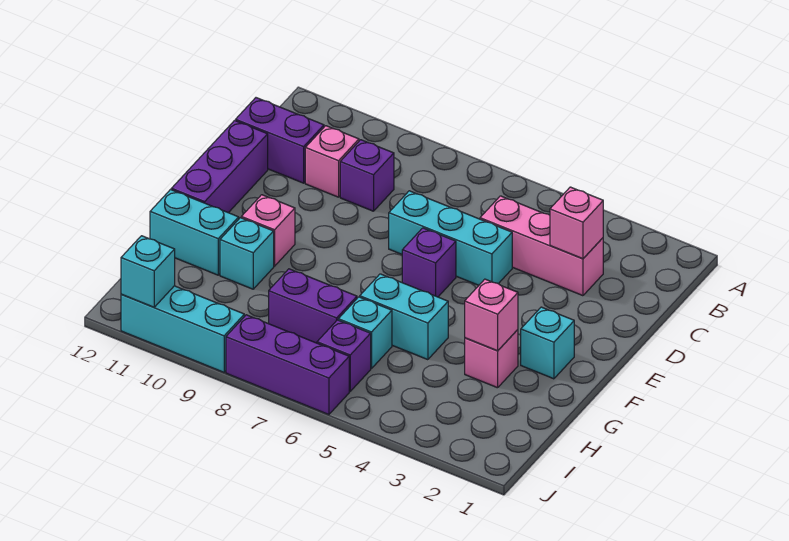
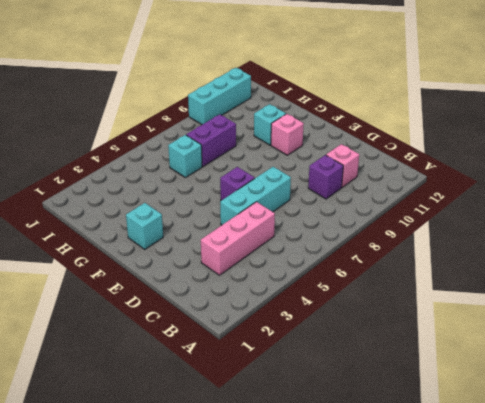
none -> purple brick C11:C12 level 1
none -> purple brick D12:F12 level 1
none -> pink brick G3 level 1

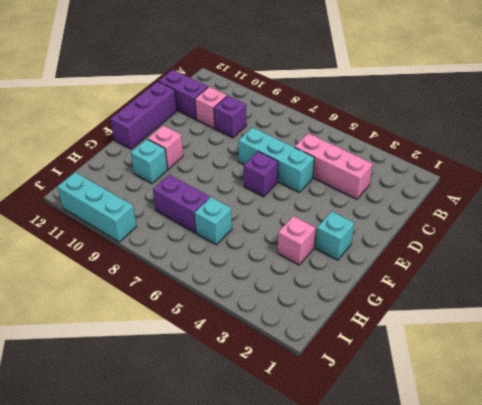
none -> cyan brick G5:G6 level 1
none -> cyan brick G11:G12 level 1
none -> purple brick I6 level 1

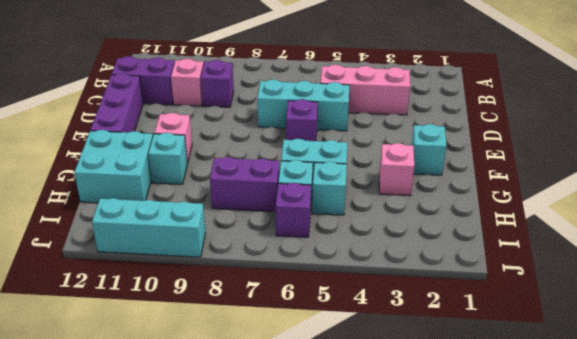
cyan brick G11:H12 level 1 -> cyan brick G11:G12 level 1
cyan brick H5 level 1 -> cyan brick J11 level 2
none -> purple brick J6:J8 level 1
none -> pink brick C3 level 2
none -> pink brick G3 level 2

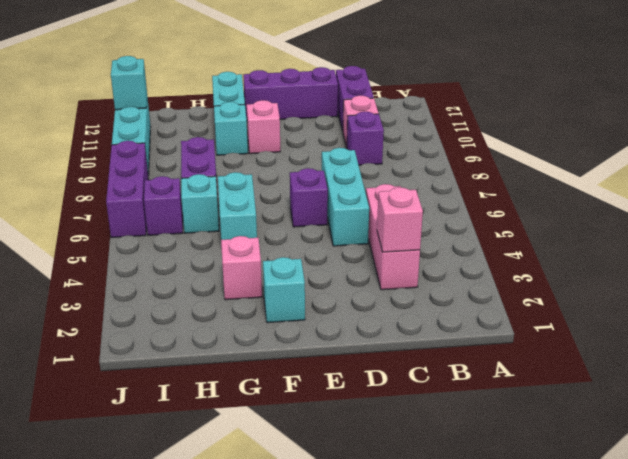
none -> pink brick G3 level 2

